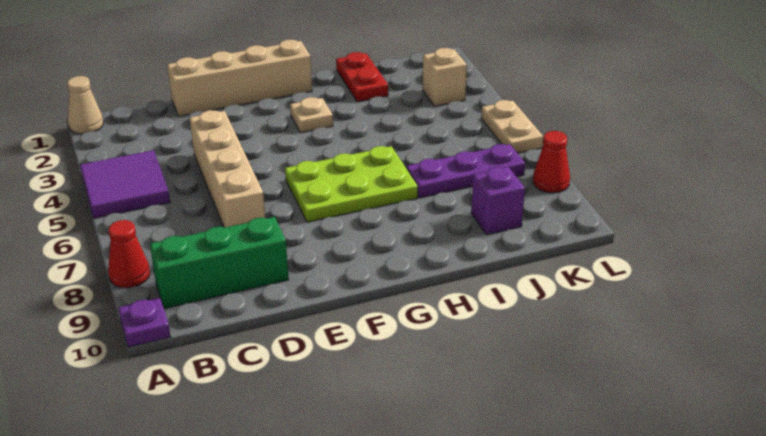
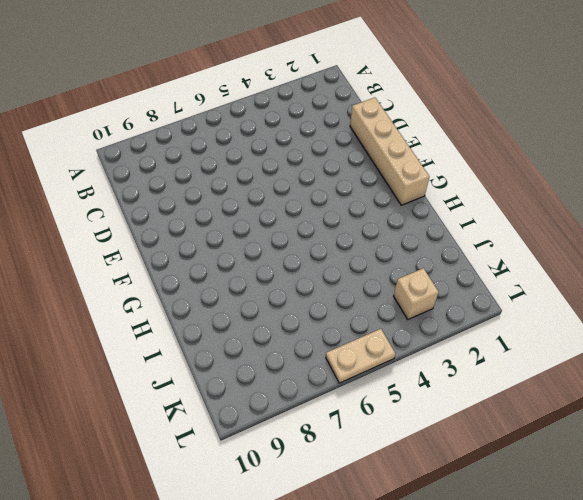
none -> tan cone A1 level 1
none -> purple tile A4:B5 level 1
none -> red cone A8 level 1

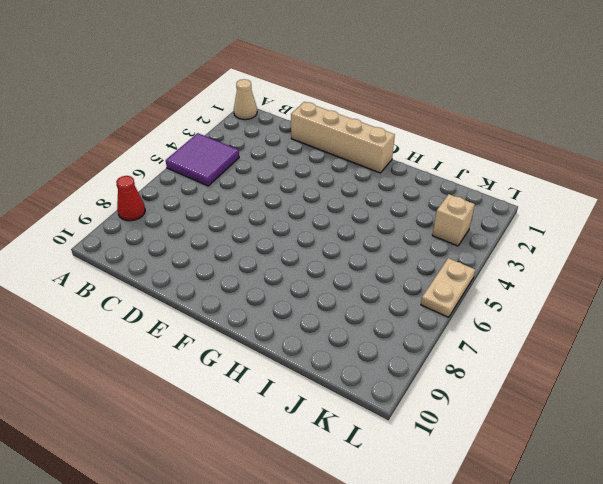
none -> purple plate A10 level 1
none -> green brick B9:D9 level 1
none -> tan brick D4:D7 level 1

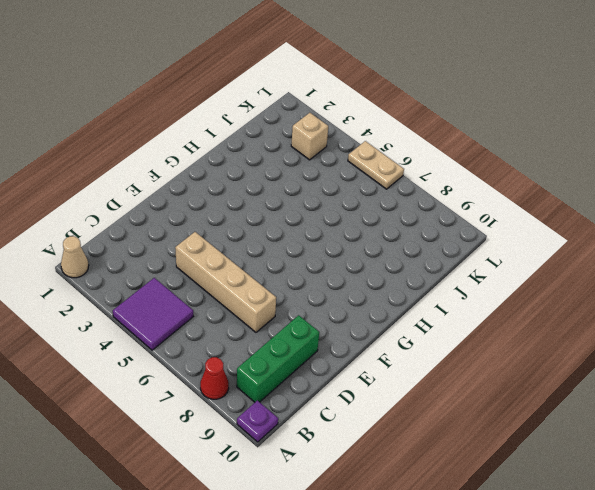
none -> tan brick D1:G1 level 1
none -> lime plate F6:H7 level 1
none -> tan plate G3 level 1

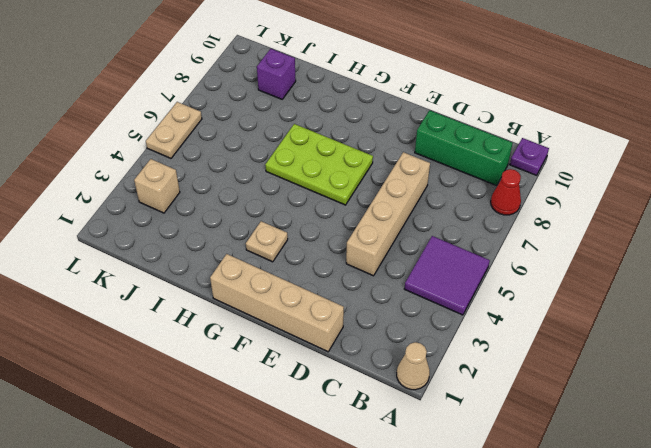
none -> red plate I1:I2 level 1
none -> purple plate I7:K7 level 1
none -> red cone L8 level 1

